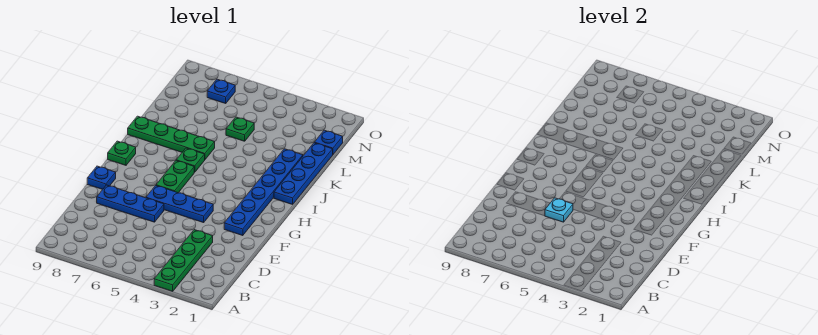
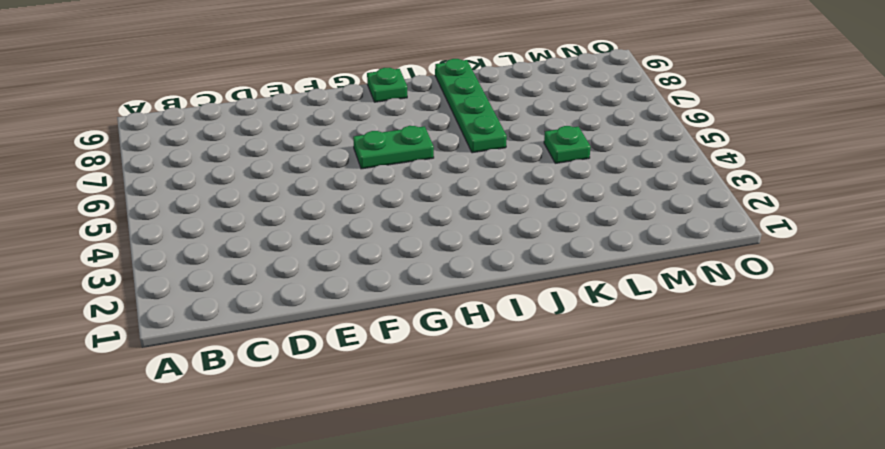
none -> green plate A3:D3 level 1
none -> blue plate E6:E8 level 1
none -> blue plate F2:K2 level 1

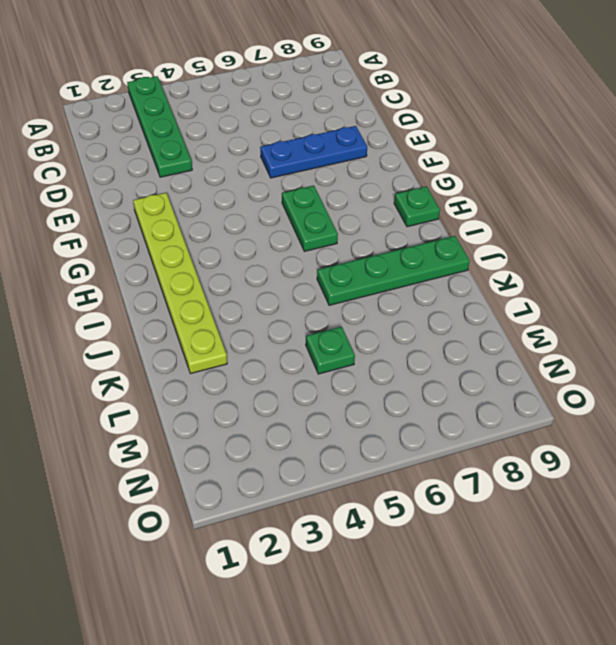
lime plate F2:K2 level 1 -> blue plate F2:K2 level 1
none -> blue plate F4:F6 level 1
none -> blue plate F9 level 1
none -> blue plate I1:L1 level 1

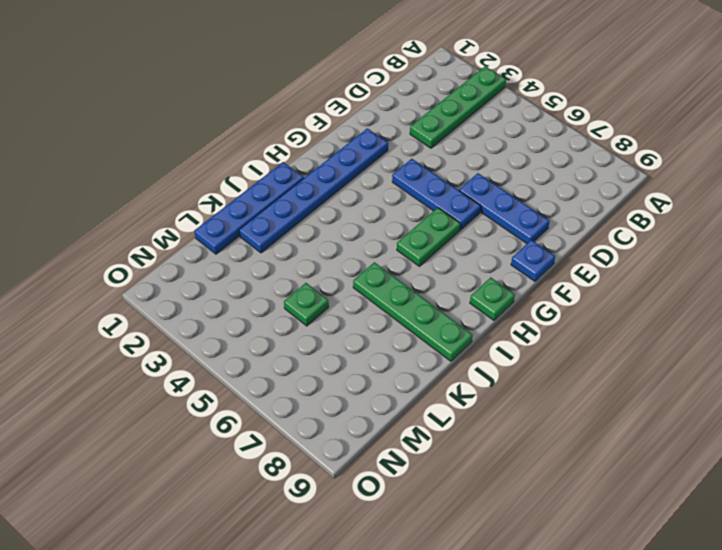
none -> green plate I6 level 1
none -> blue plate M1 level 1
none -> blue plate N7 level 1

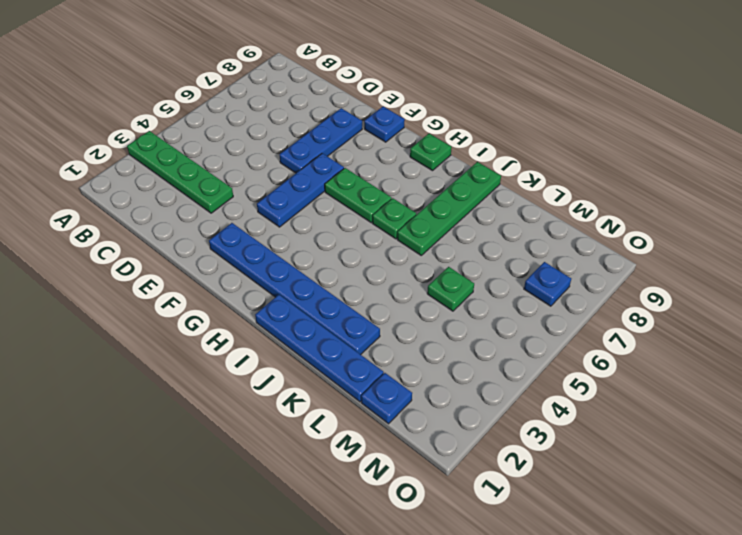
none -> cyan plate E6 level 2

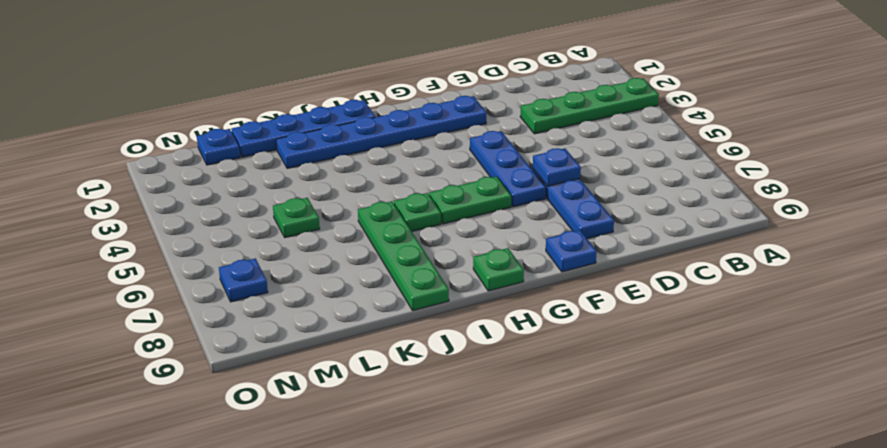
blue plate E6 level 2 -> cyan plate E6 level 2

